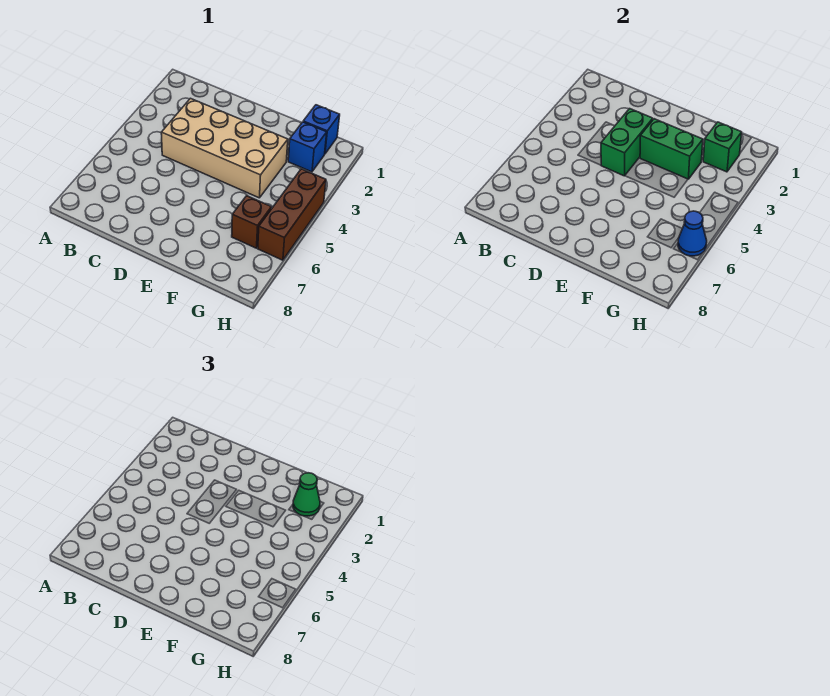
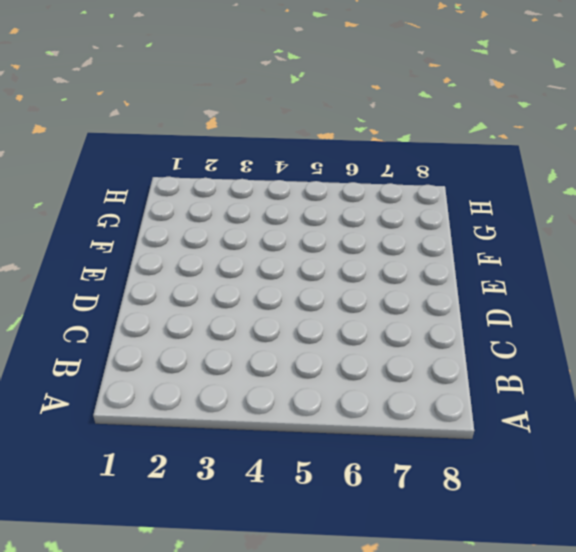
none -> tan brick C3:F4 level 1
none -> blue brick G1 level 1

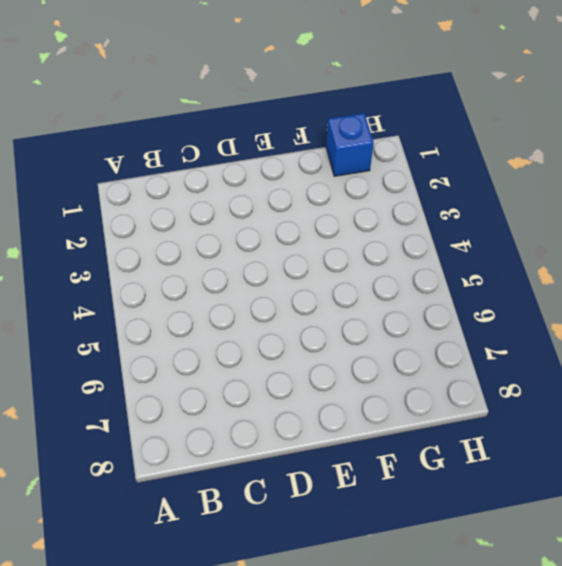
none -> tan brick C3:F4 level 1
none -> blue brick G2 level 1

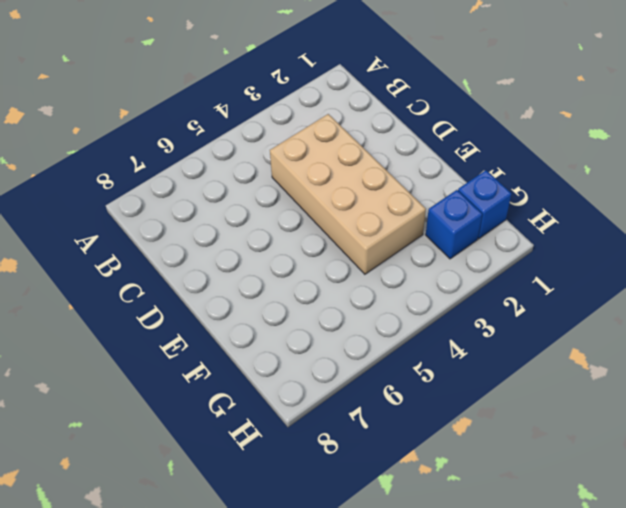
none -> brown brick G6 level 1
none -> brown brick H4:H6 level 1

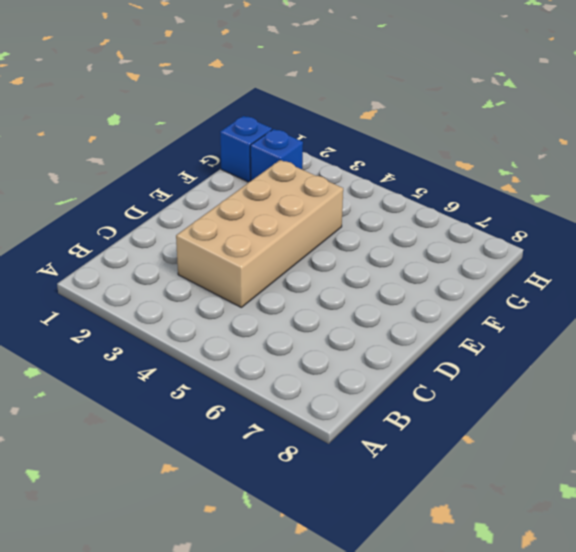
none -> brown brick G6 level 1
none -> brown brick H4:H6 level 1

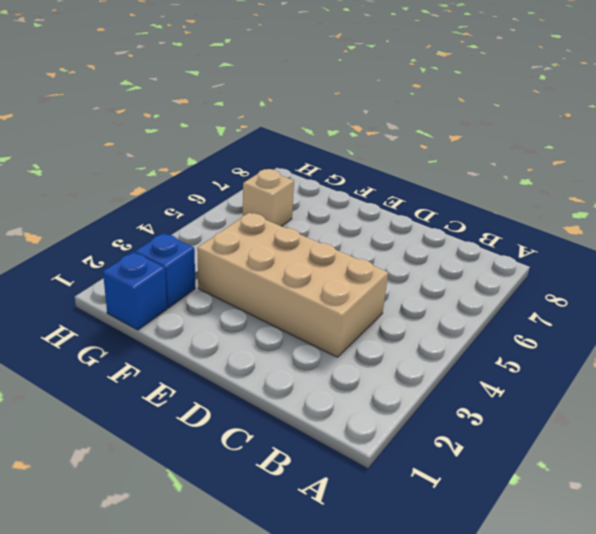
tan brick G6 level 1 -> brown brick G6 level 1
none -> brown brick H4:H6 level 1
none -> green brick D3:D4 level 2

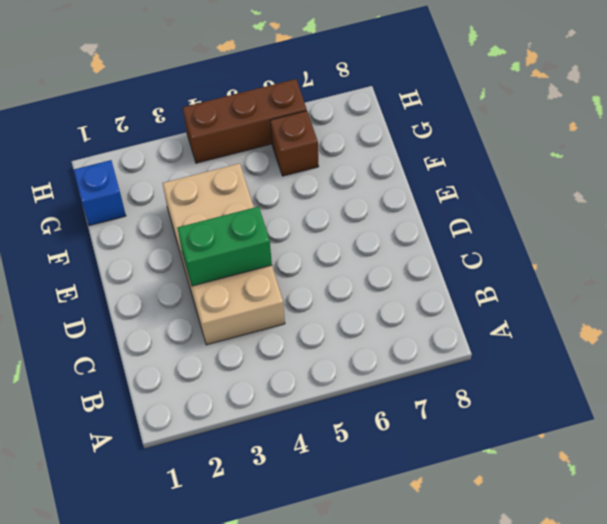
none -> blue brick G2 level 1
none -> green brick E3:F3 level 2

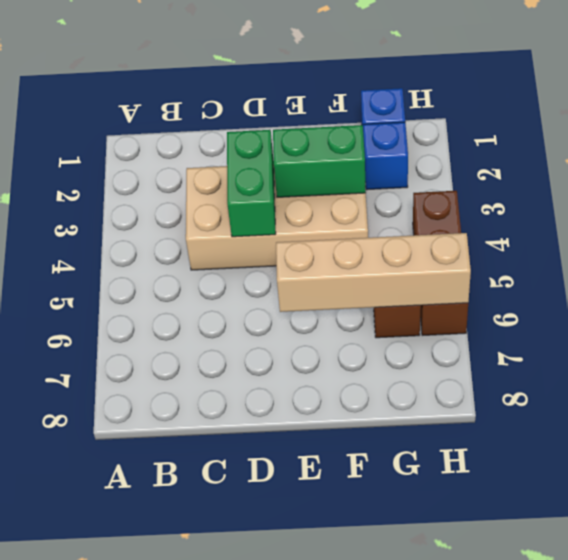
tan brick E6:H6 level 2 -> blue cone H6 level 2
none -> green brick G2 level 2
none -> green cone G2 level 3

